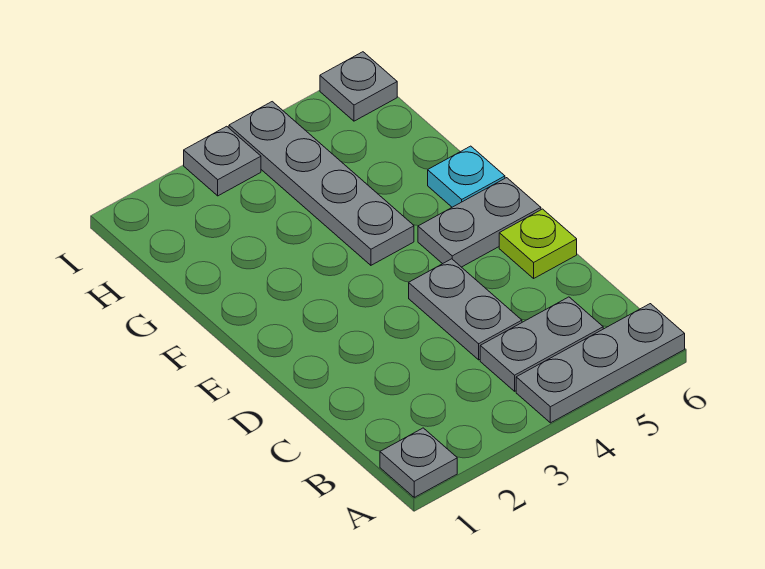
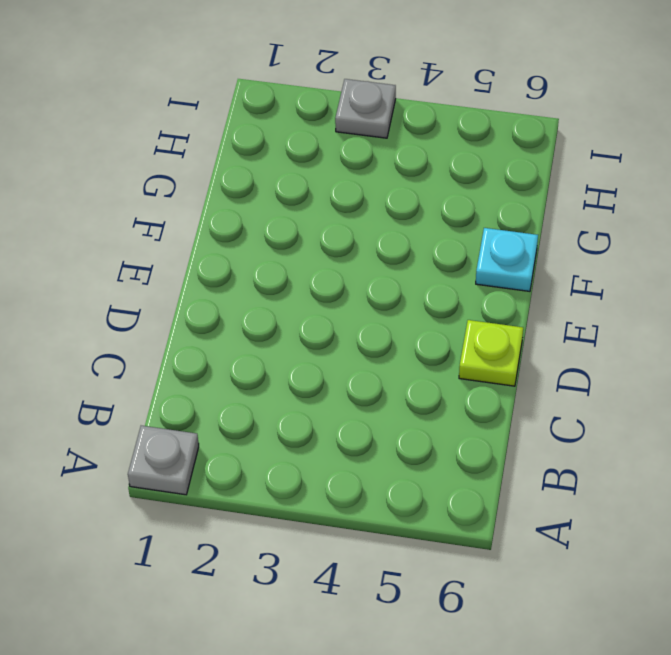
none -> grey plate A4:A6 level 1
none -> grey plate B4:B5 level 1

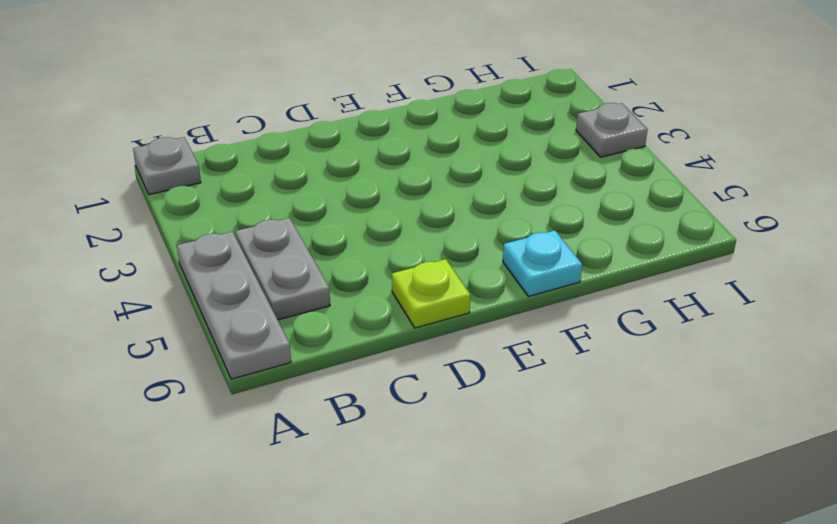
none -> grey plate C4:D4 level 1
none -> grey plate E5:E6 level 1

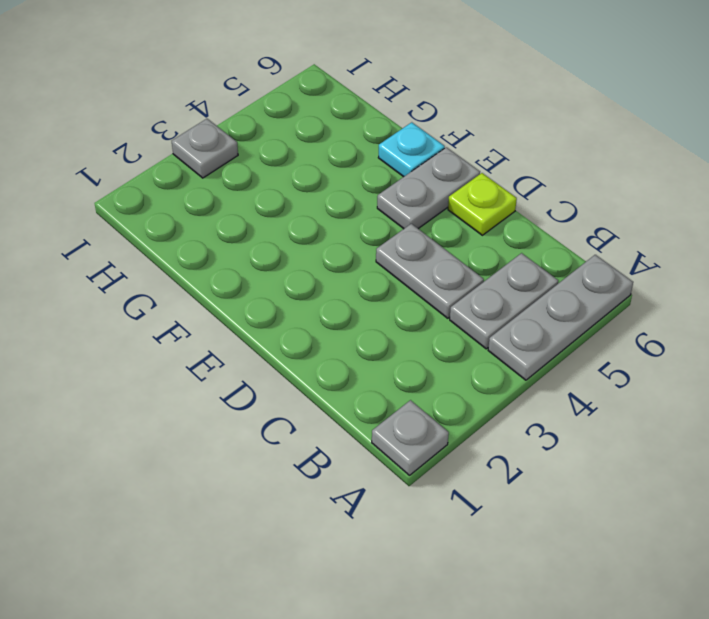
none -> grey plate F4:I4 level 1
none -> grey plate I6 level 1

